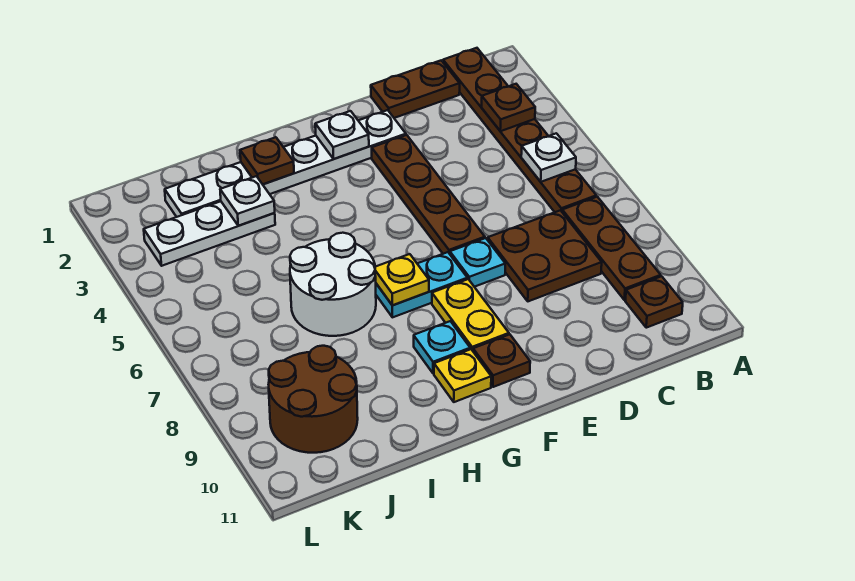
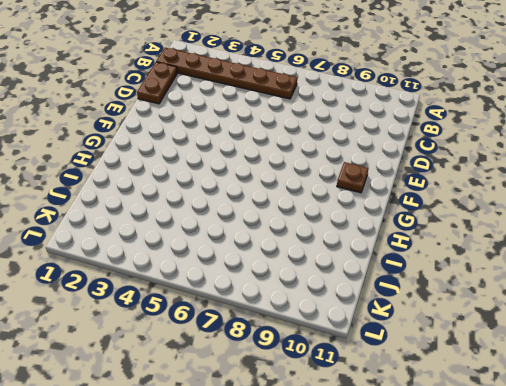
none -> brown plate B7:B9 level 1
none -> brown plate B10 level 1
none -> brown plate C7:D8 level 1

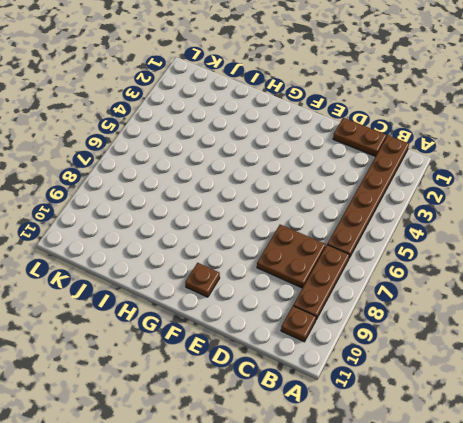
none -> white plate E2:J2 level 1
none -> brown plate E3:E6 level 1
none -> cyan plate E7 level 1

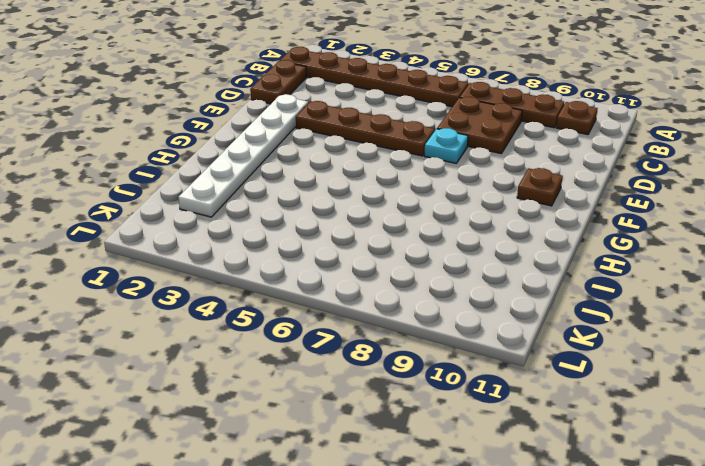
none -> cyan plate F7:G7 level 1
none -> yellow plate F8:F9 level 1
none -> cyan plate G9 level 1

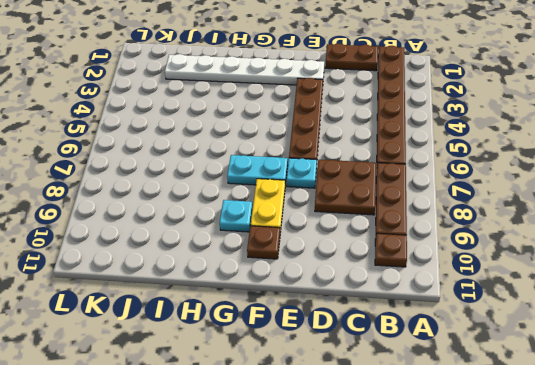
none -> yellow plate G10 level 1
none -> white round brick H6:I7 level 1
none -> white plate I3:K3 level 1

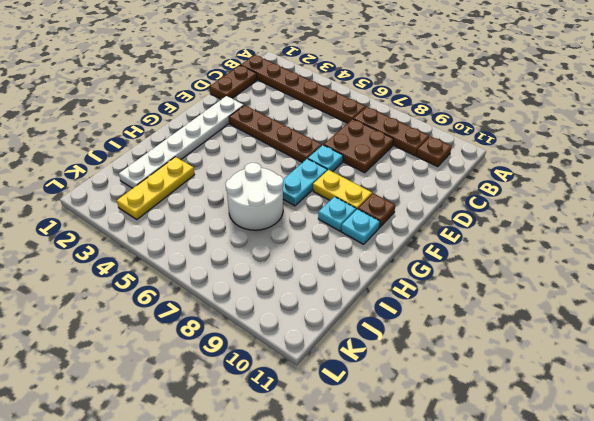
cyan plate G10 level 1 -> yellow plate G10 level 1
yellow plate I3:K3 level 1 -> white plate I3:K3 level 1
none -> brown round brick J9:K10 level 1
none -> brown plate B3 level 2
none -> white plate B5 level 2

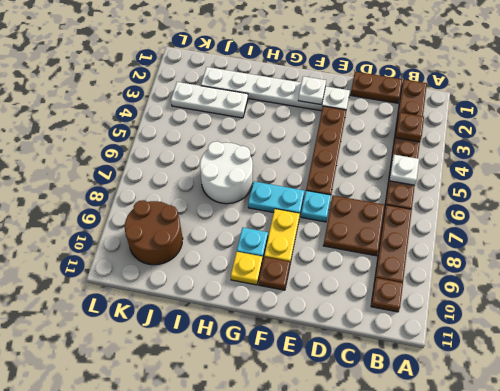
none -> yellow plate G7 level 2
none -> brown plate H2 level 2
none -> white plate I3 level 2

